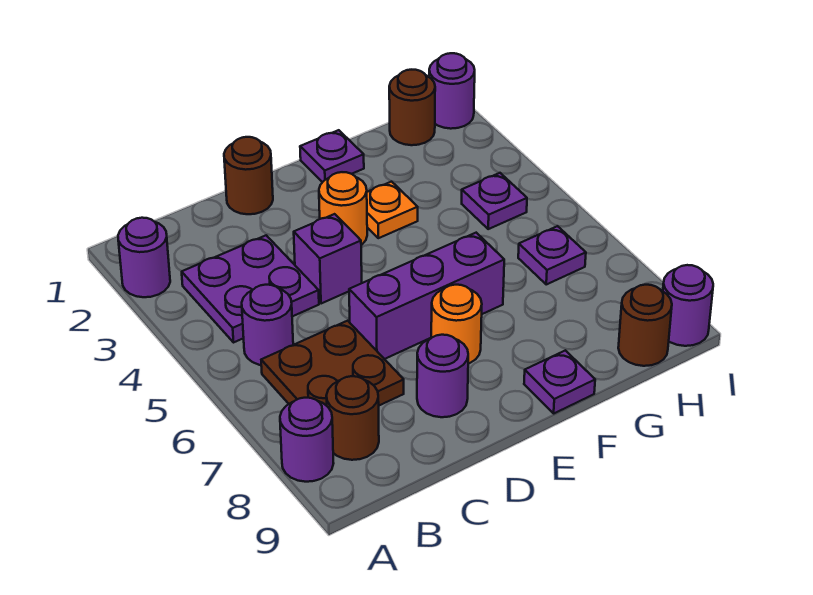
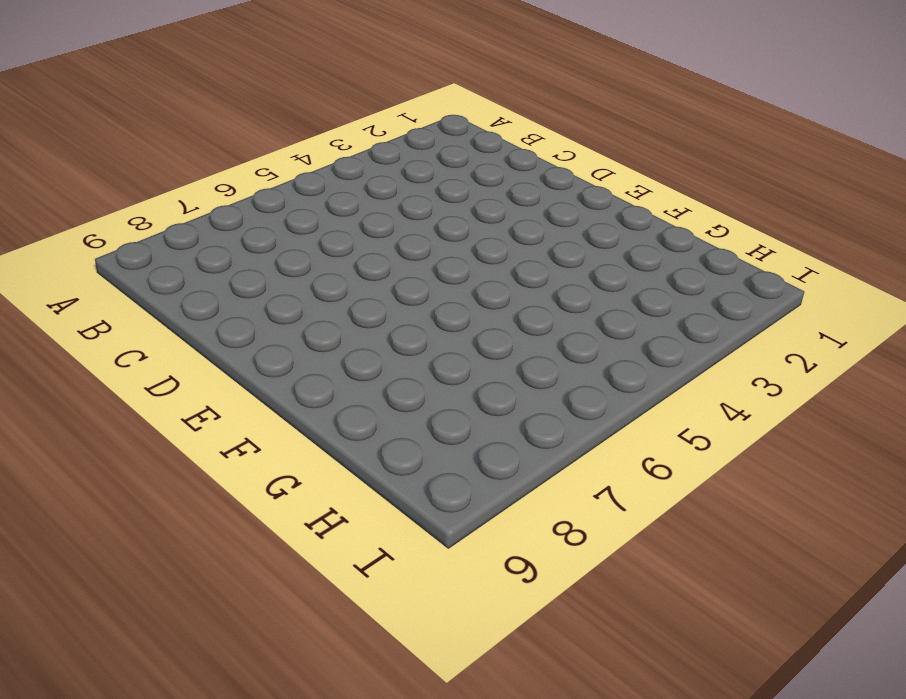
none -> purple round brick A2 level 1
none -> purple round brick A8 level 1
none -> purple plate B3:C4 level 1

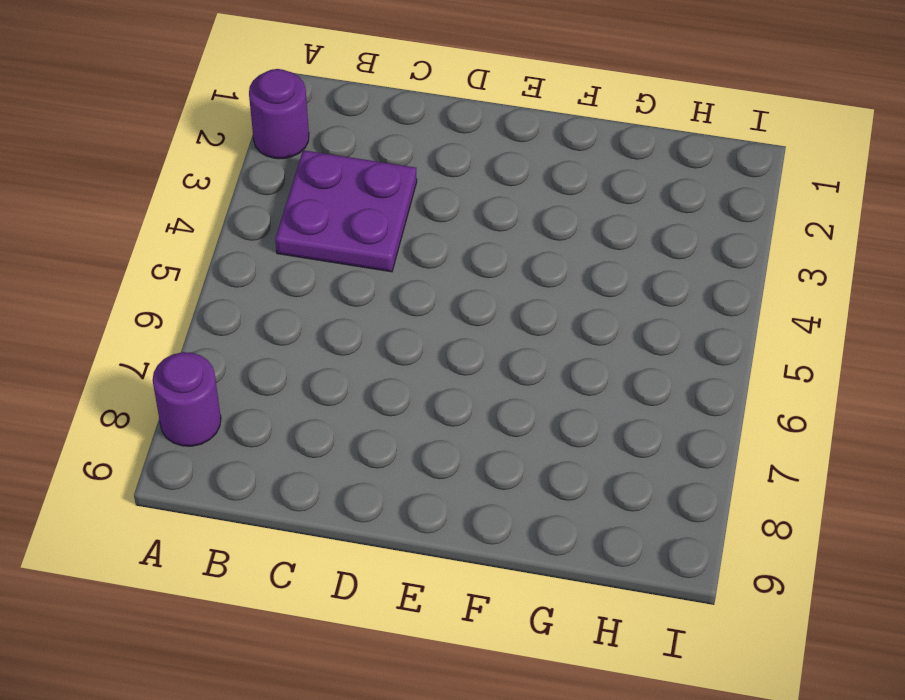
none -> purple round brick B5 level 1
none -> brown plate B6:C7 level 1
none -> brown round brick B8 level 1

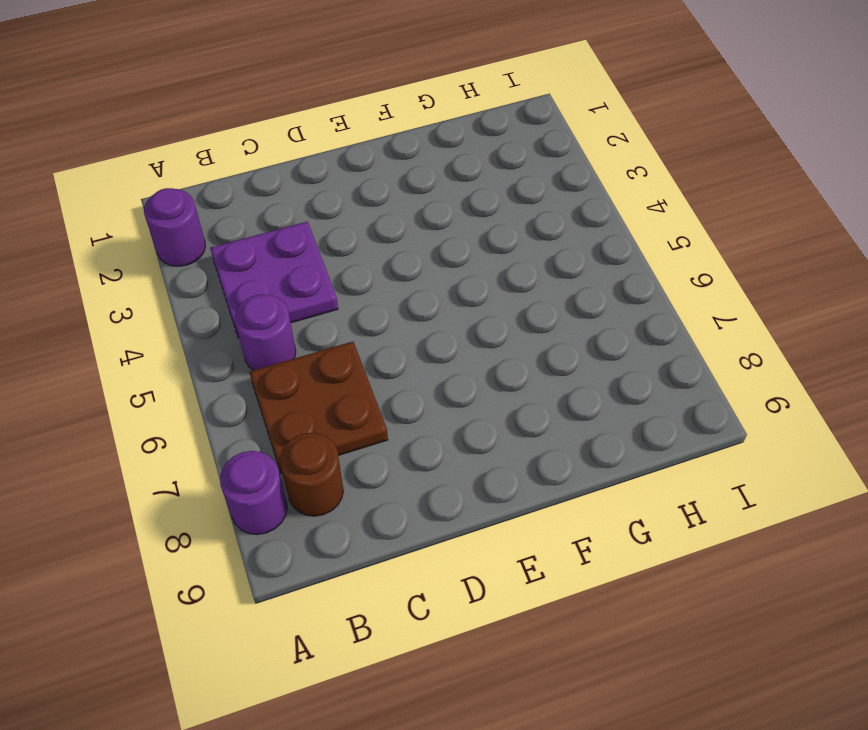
none -> brown round brick D1 level 1
none -> purple brick D4 level 1
none -> purple brick D6:F6 level 1

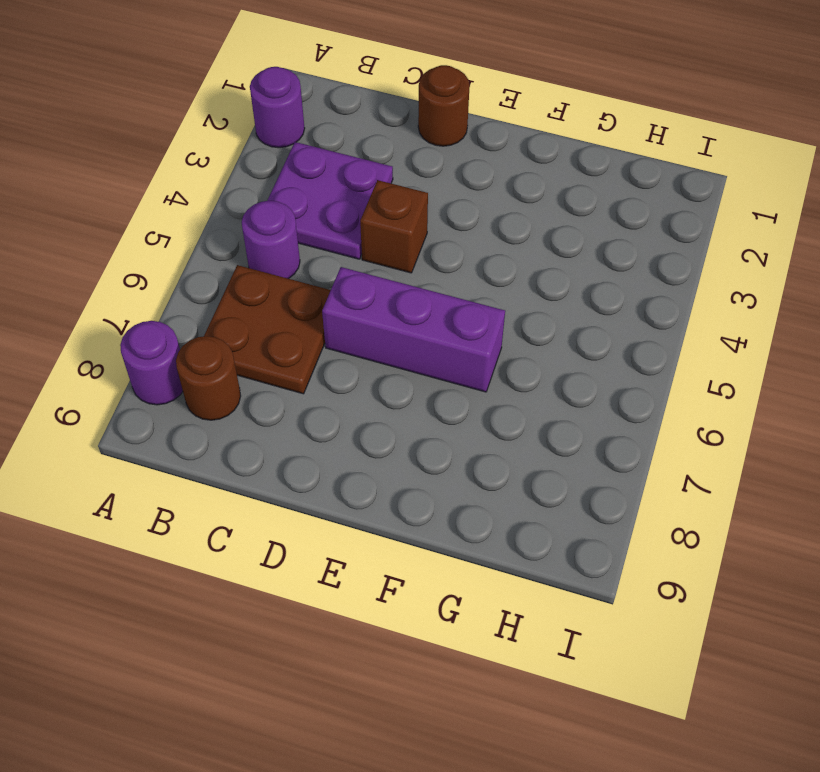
brown brick D4 level 1 -> purple brick D4 level 1
none -> purple round brick D8 level 1
none -> orange round brick E3 level 1
none -> orange round brick E7 level 1

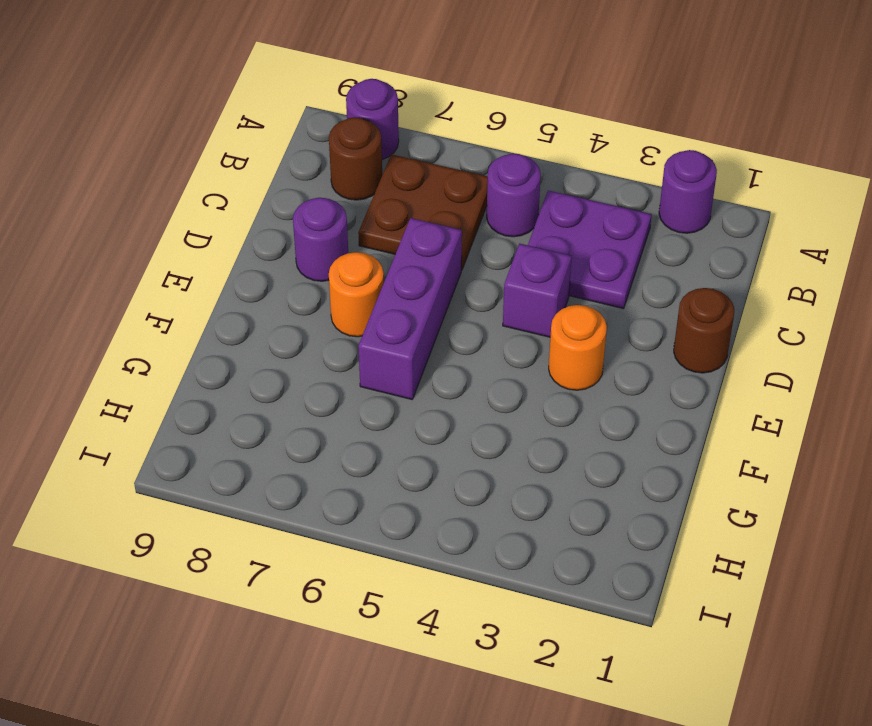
none -> purple plate F1 level 1
none -> orange plate F3 level 1
none -> purple plate F9 level 1

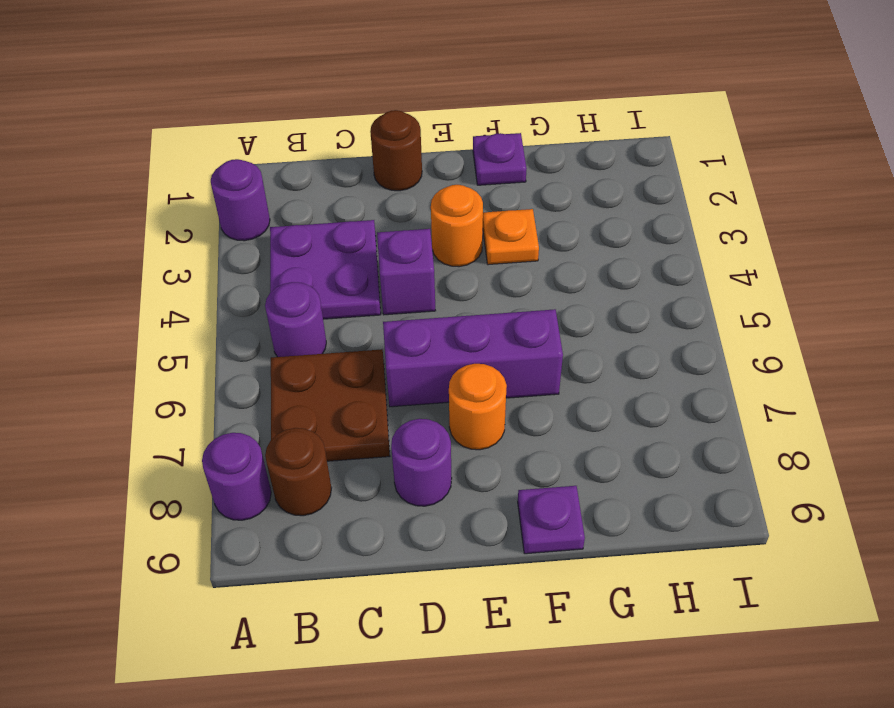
none -> brown round brick H1 level 1
none -> purple plate H4 level 1
none -> purple plate H6 level 1

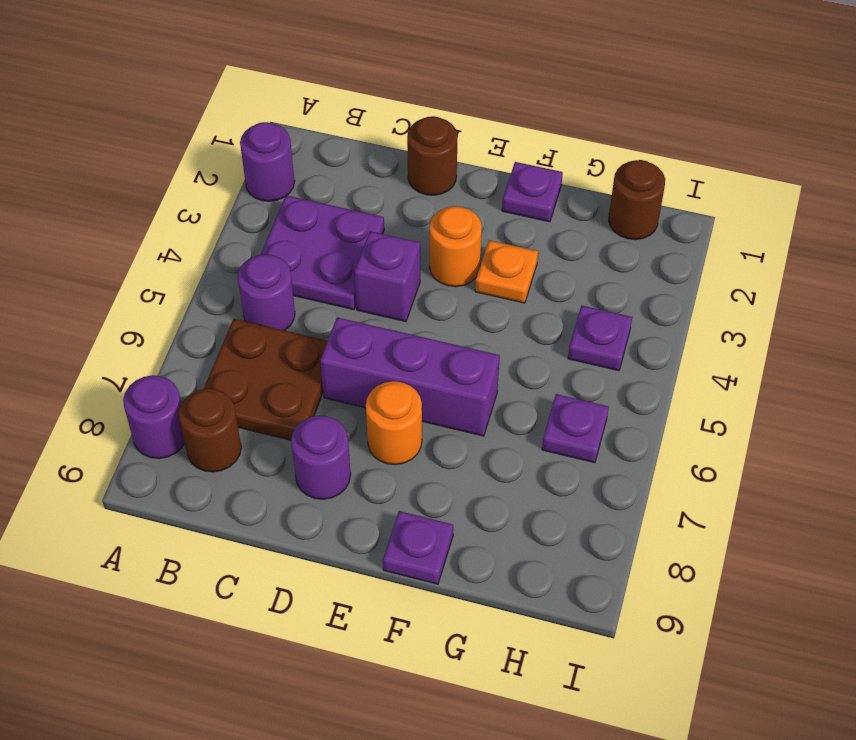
none -> brown round brick H9 level 1
none -> purple round brick I1 level 1
none -> purple round brick I9 level 1

